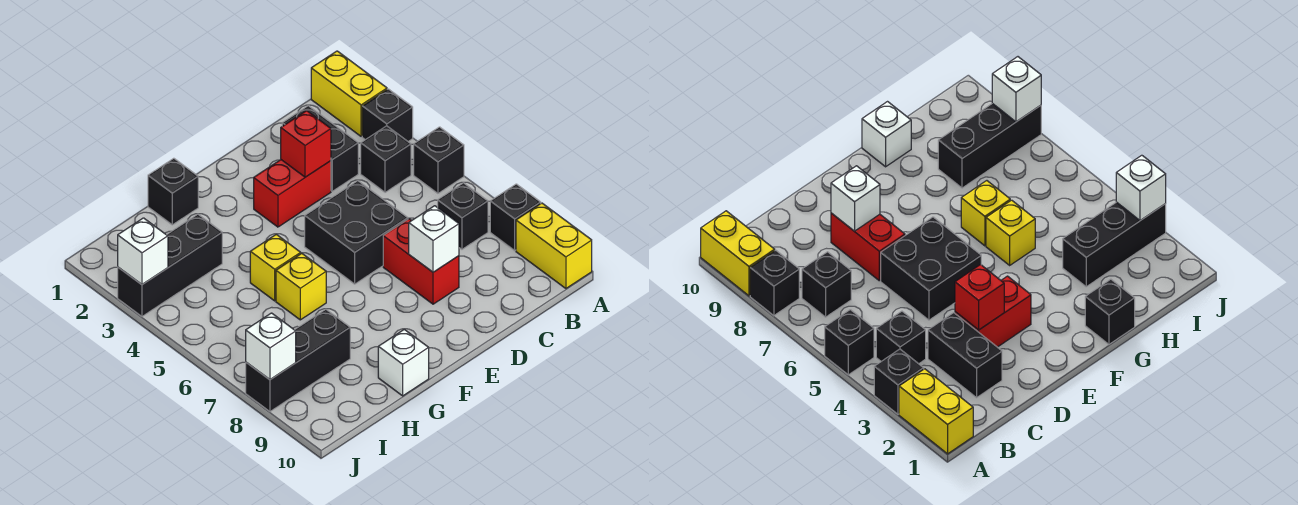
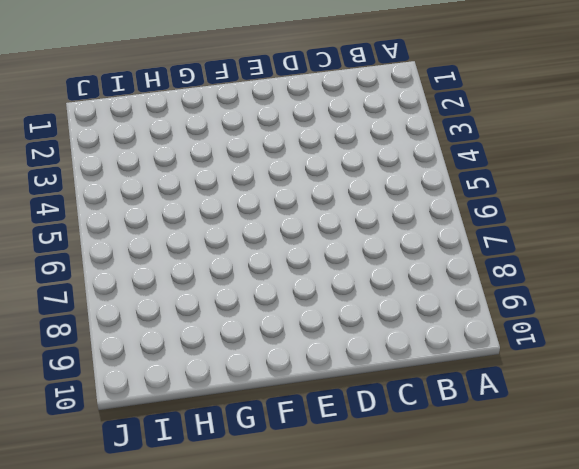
none -> yellow brick A1:A2 level 1
none -> black brick A3 level 1
none -> black brick A5 level 1

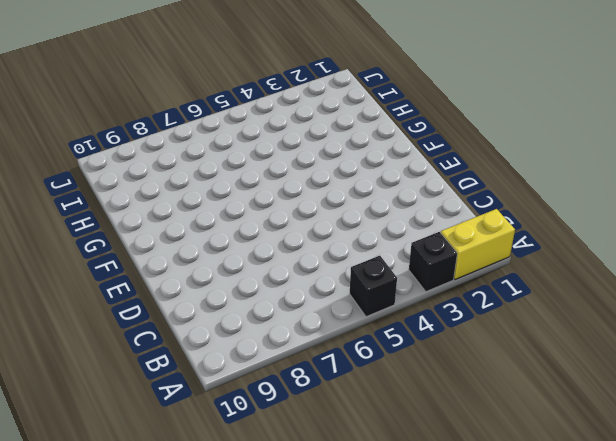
none -> black brick A8 level 1
none -> yellow brick A9:A10 level 1
none -> black brick B4 level 1

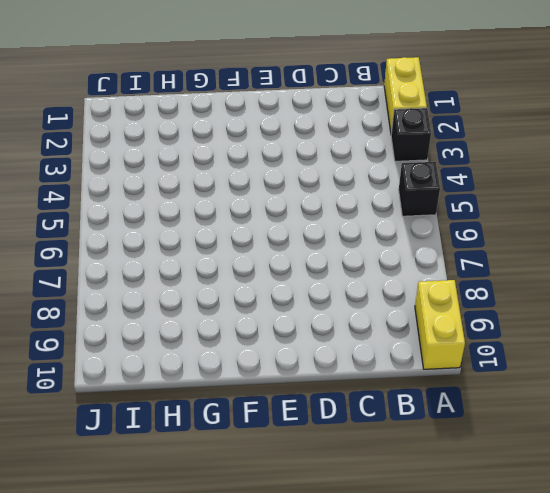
none -> black brick A8 level 1
none -> black brick B4 level 1
none -> black brick B7 level 1

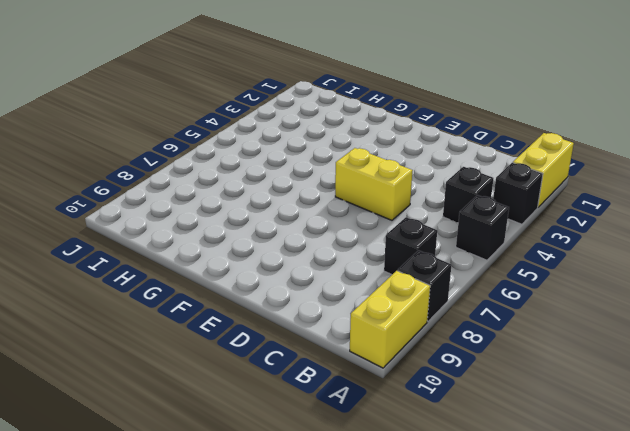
yellow brick D5:E5 level 1 -> black brick D5:E6 level 1
none -> black brick C2:C3 level 1
none -> red brick D3:E3 level 1
none -> red brick D7:D8 level 1

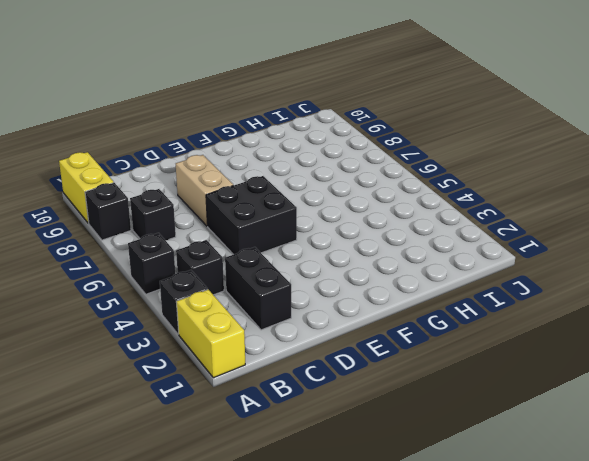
tan brick D7:D8 level 1 -> red brick D7:D8 level 1
none -> red brick D3:E3 level 1
none -> black brick G1 level 1
none -> yellow brick G5 level 1

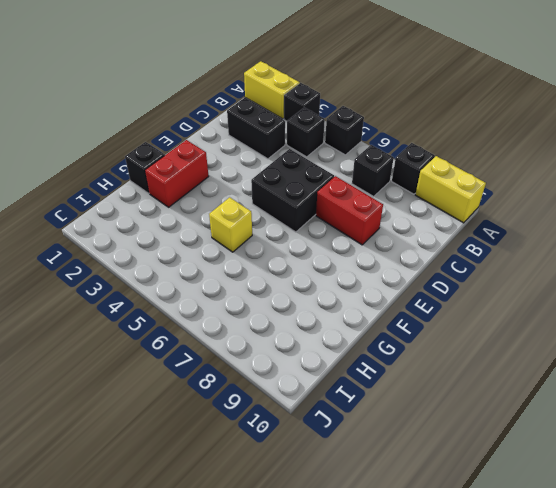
red brick F2:G2 level 1 -> red brick D3:E3 level 1
none -> yellow brick G6 level 1
none -> white brick G10 level 1
none -> black brick H3:J3 level 1

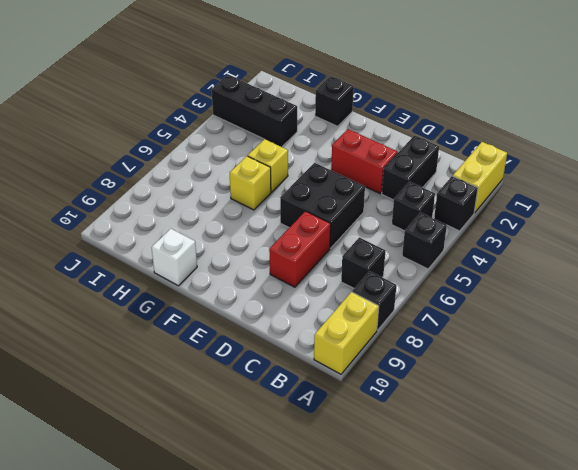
none -> black brick H8:J8 level 1
none -> red brick D3 level 2
none -> white brick D8 level 2

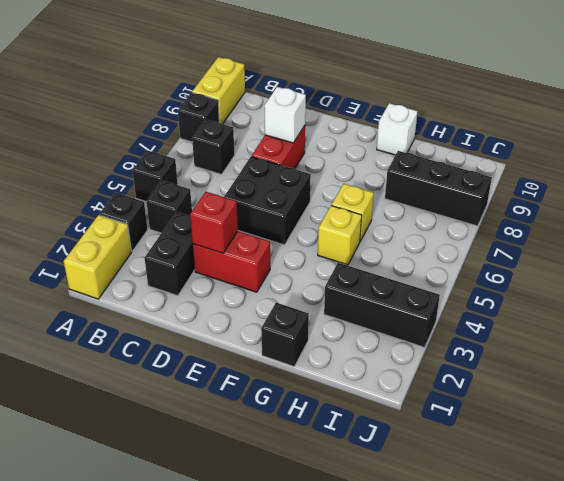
none -> white brick J3 level 2
none -> white brick J8 level 2

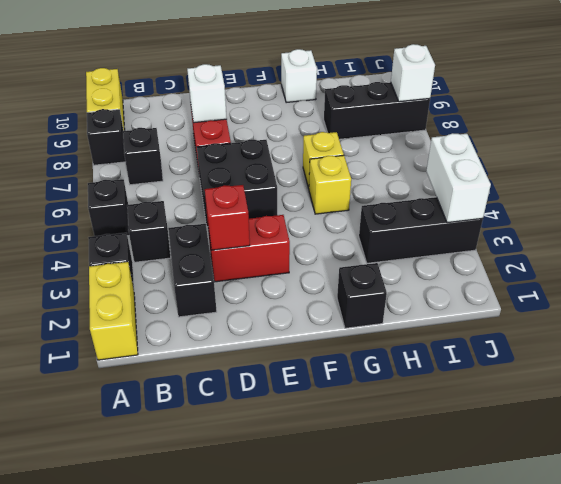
white brick J3:J4 level 2 -> white brick J3 level 2

